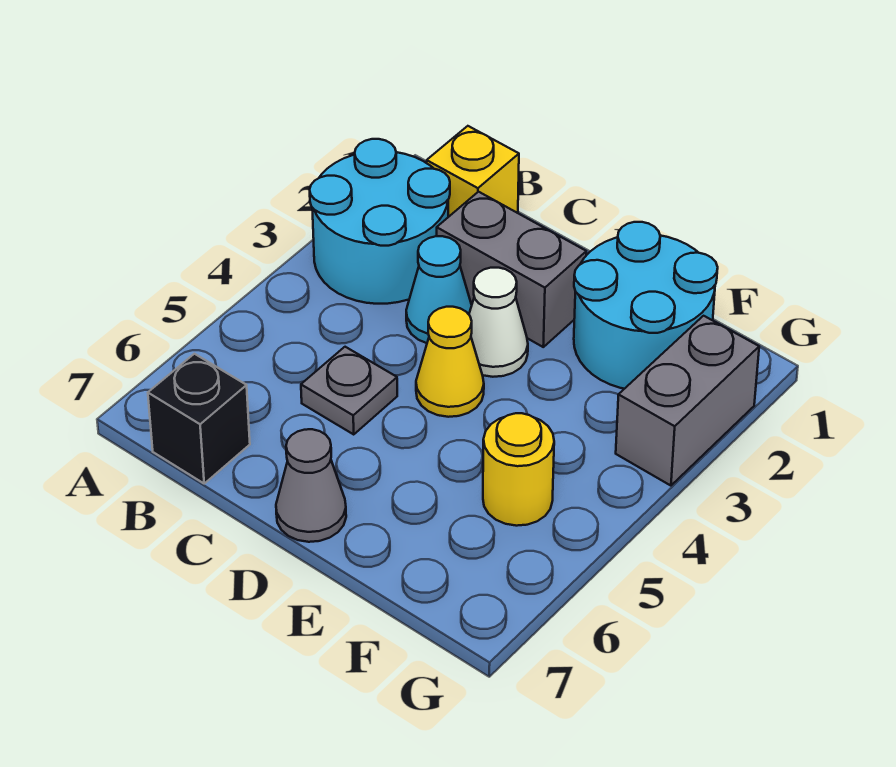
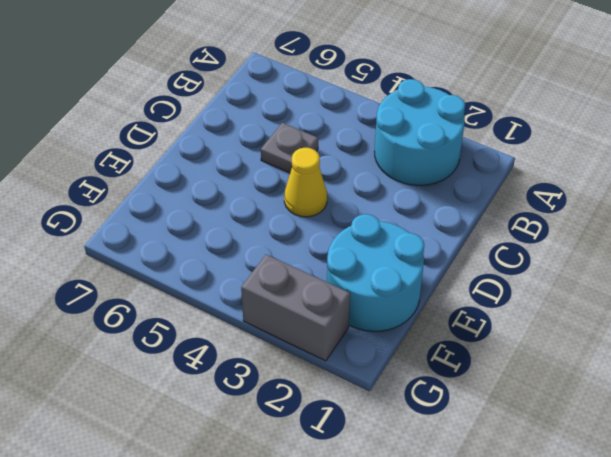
none -> yellow brick B1 level 1
none -> black brick B7 level 1
none -> grey brick C2:D2 level 1

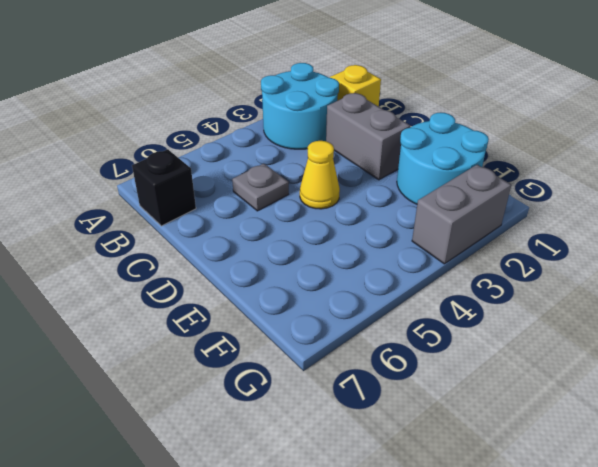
none -> cyan cone C3 level 1
none -> white cone D3 level 1
none -> grey cone D7 level 1

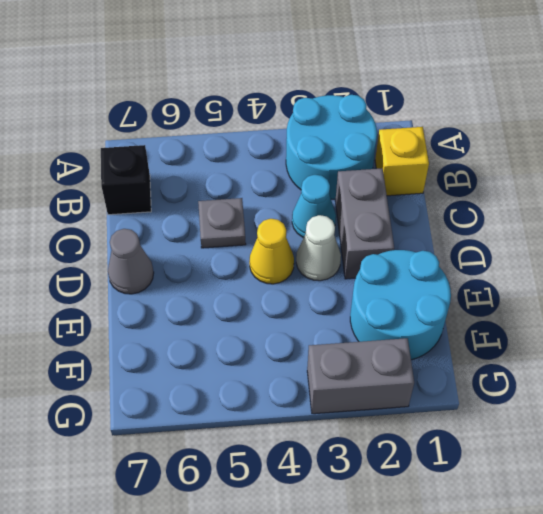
none -> yellow round brick F5 level 1

